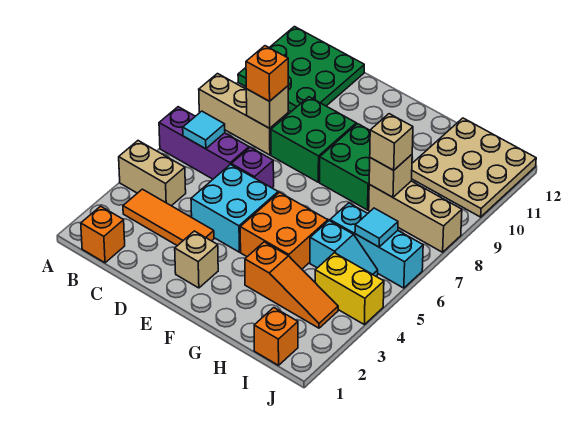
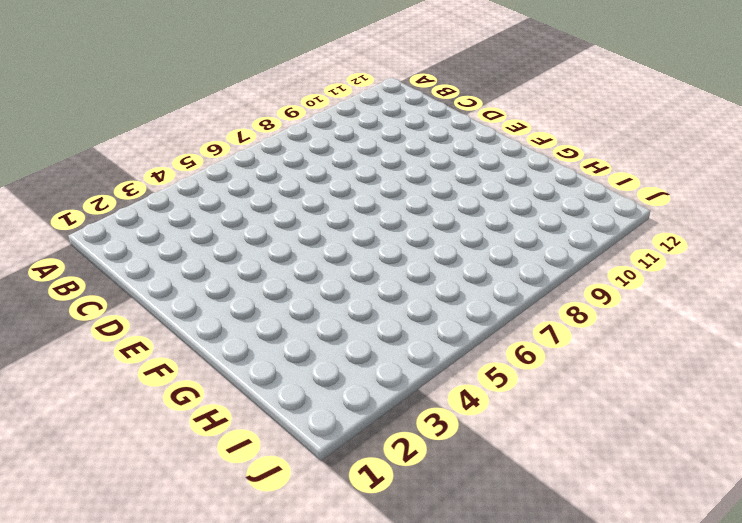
none -> tan brick A4:B4 level 1
none -> purple brick A6:C6 level 1
none -> tan brick A8:C8 level 1

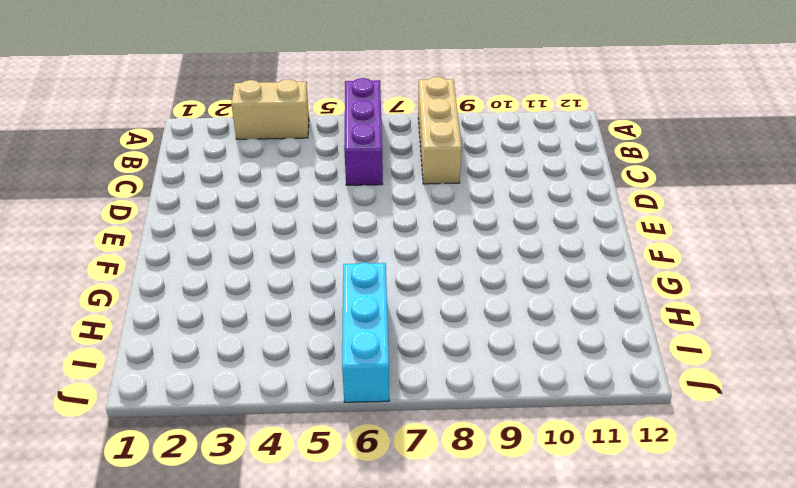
tan brick A3:A4 level 1 -> tan brick A4:B4 level 1
none -> green plate A10:C12 level 1
none -> orange brick B1 level 1
none -> orange tile B3:D3 level 1

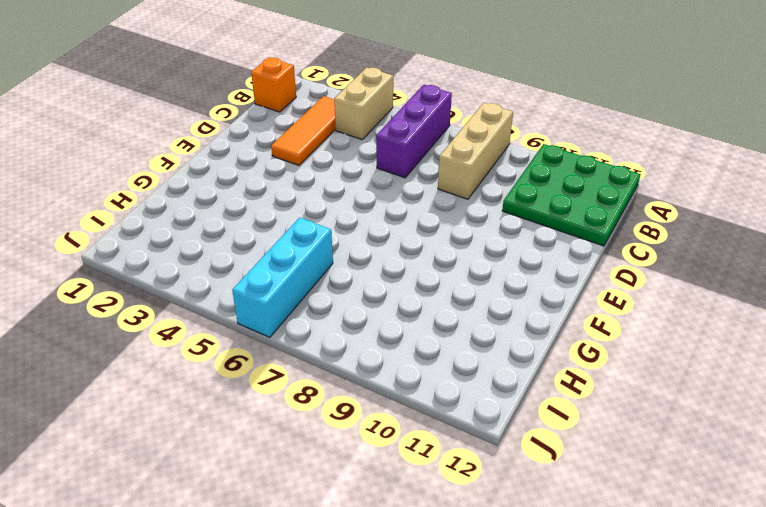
none -> cyan brick D4:E5 level 1
none -> purple brick D6 level 1
none -> green brick D8:E9 level 1

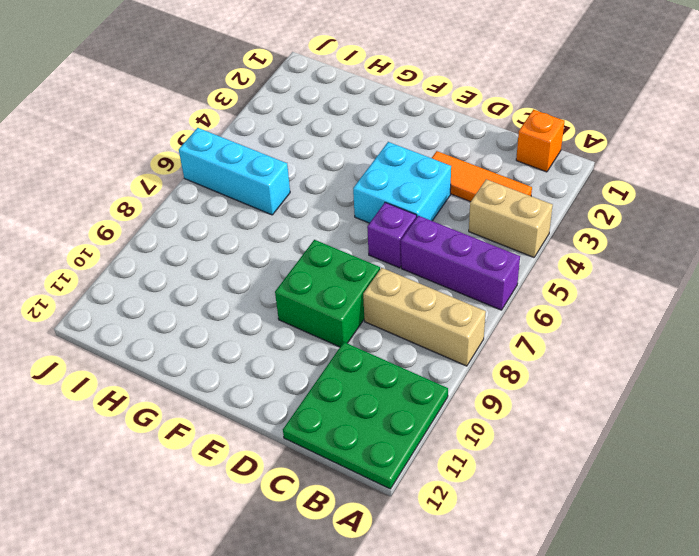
none -> tan brick E2 level 1
none -> orange brick F4:G5 level 1
none -> green brick F8:G9 level 1

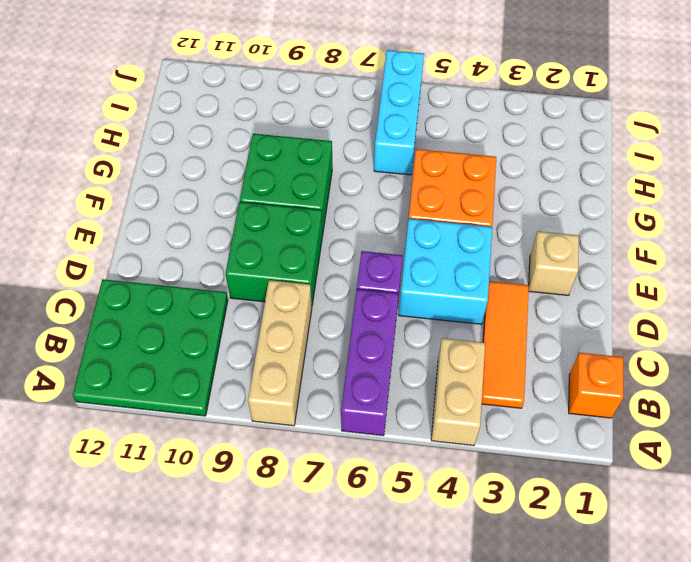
none -> orange slope G3:I3 level 1 top G
none -> cyan slope H5:I5 level 1 top H
none -> tan brick H8:J8 level 1

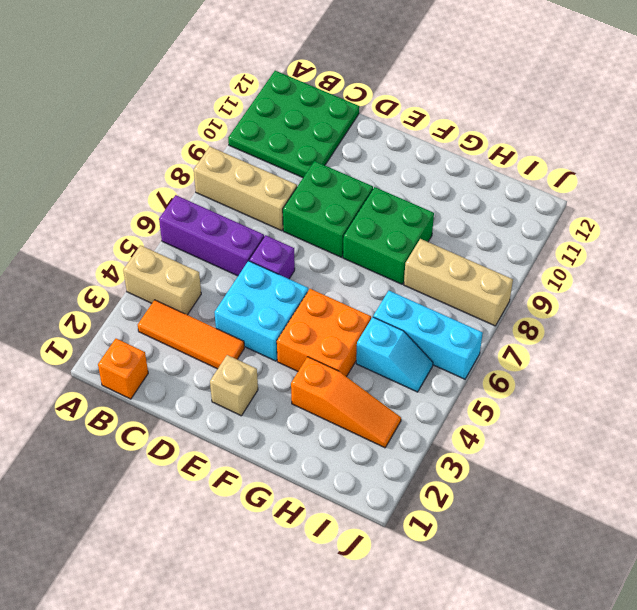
none -> tan plate H10:J12 level 1
none -> orange brick I1 level 1
none -> yellow brick I4:J4 level 1

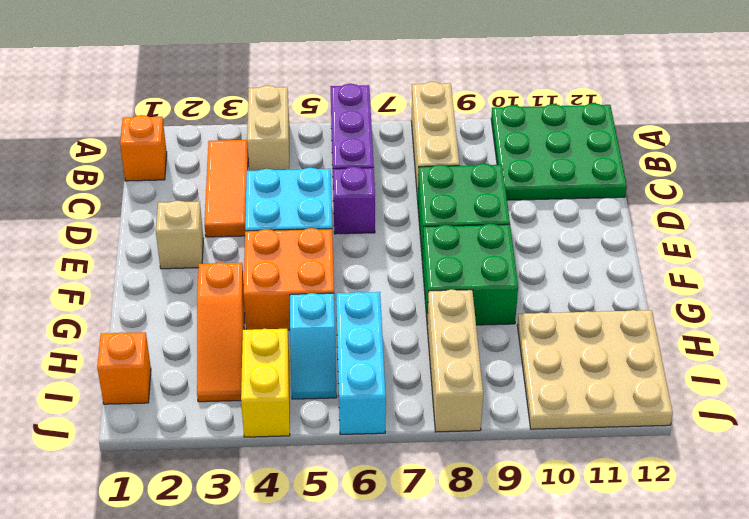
none -> cyan tile B6 level 2
none -> tan brick C8 level 2
none -> tan brick H8 level 2

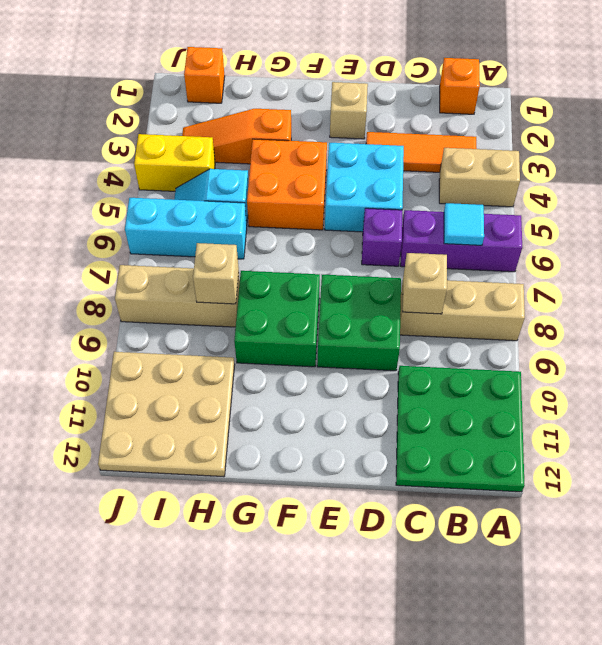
none -> cyan tile I6 level 2
none -> orange brick C8 level 3
none -> tan brick H8 level 3

